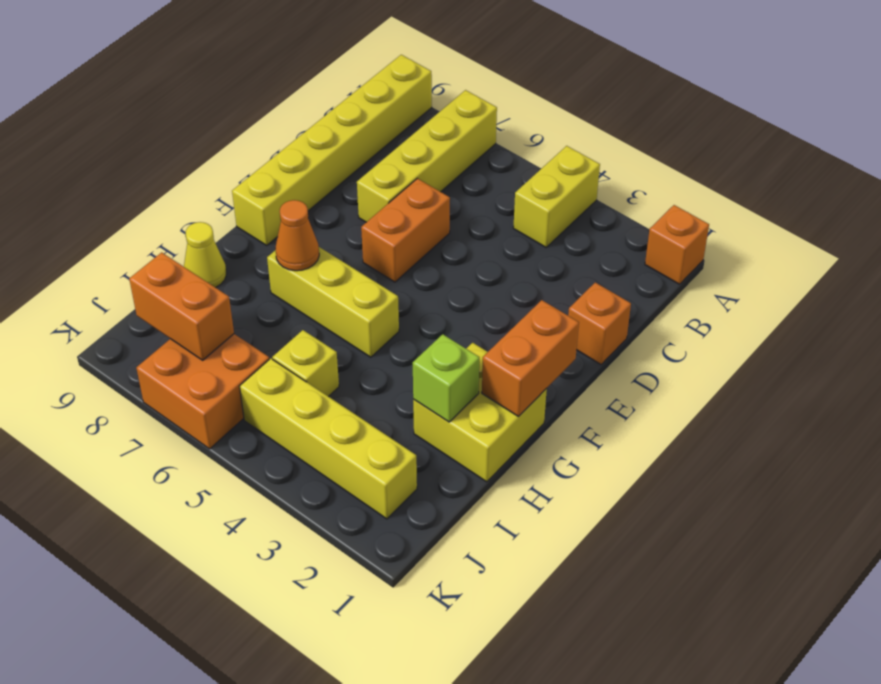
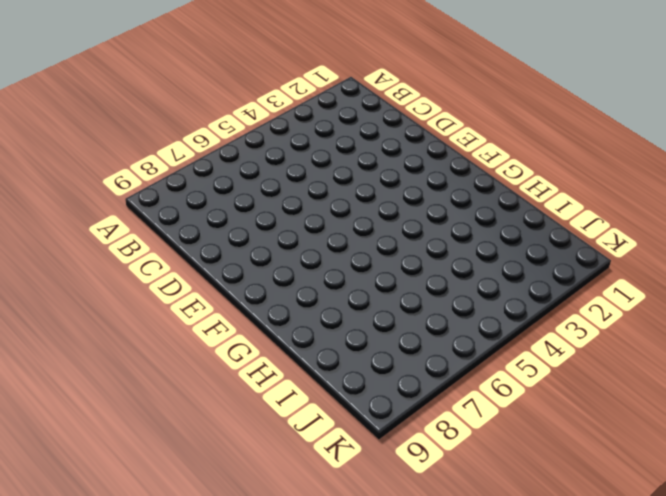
none -> orange brick A1 level 1
none -> yellow brick A4:B4 level 1
none -> yellow brick A7:D7 level 1

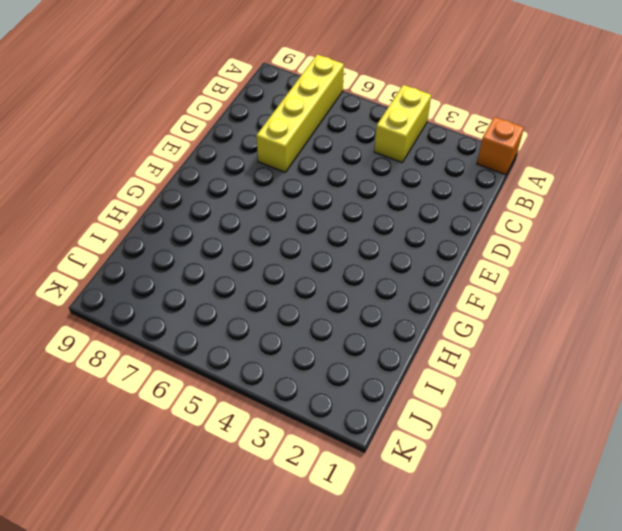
none -> yellow brick A9:F9 level 1
none -> orange brick D1 level 1
none -> orange brick D6:E6 level 1

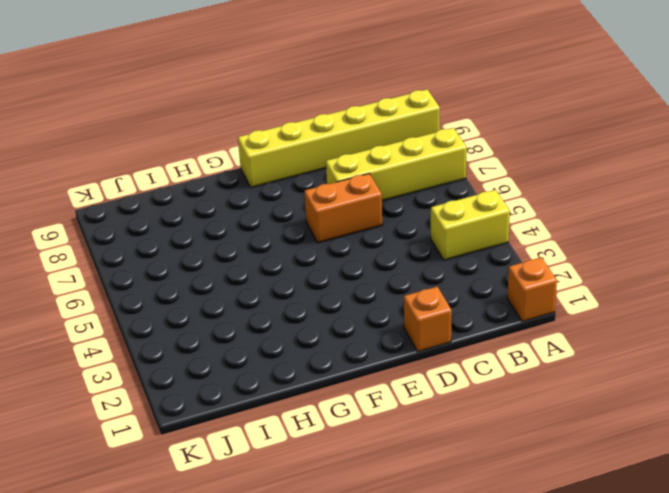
none -> yellow brick G1:H2 level 1
none -> yellow brick G5:G7 level 1
none -> yellow cone H9 level 1

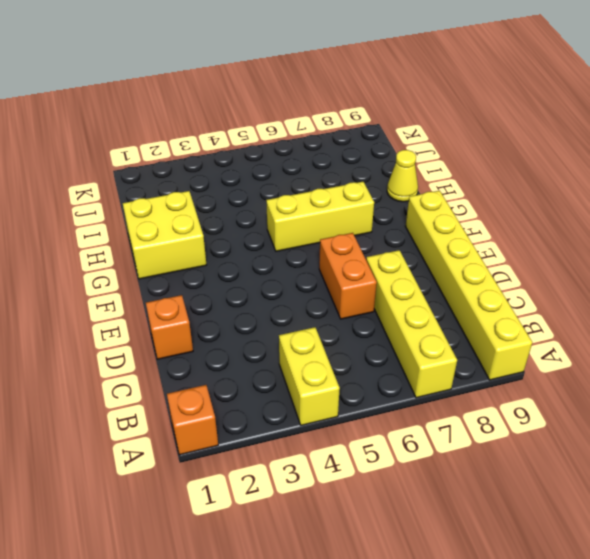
none -> yellow brick I5 level 1
none -> yellow brick J2:J5 level 1
none -> orange brick J6:K7 level 1

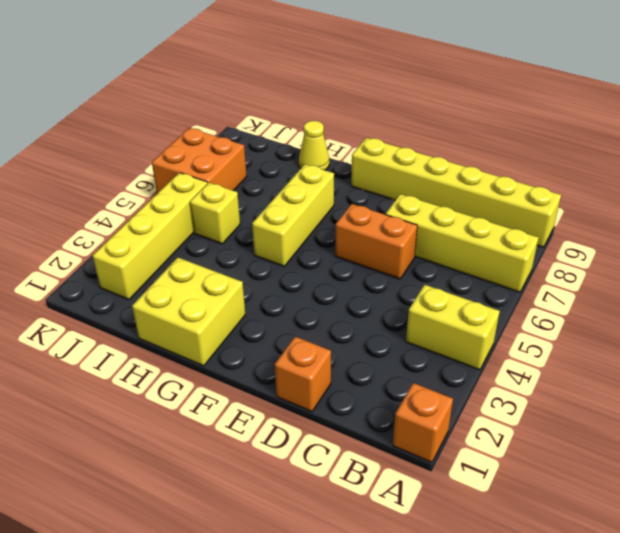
none -> orange brick F1:G1 level 2
none -> orange cone G7 level 2
none -> lime brick H2 level 2

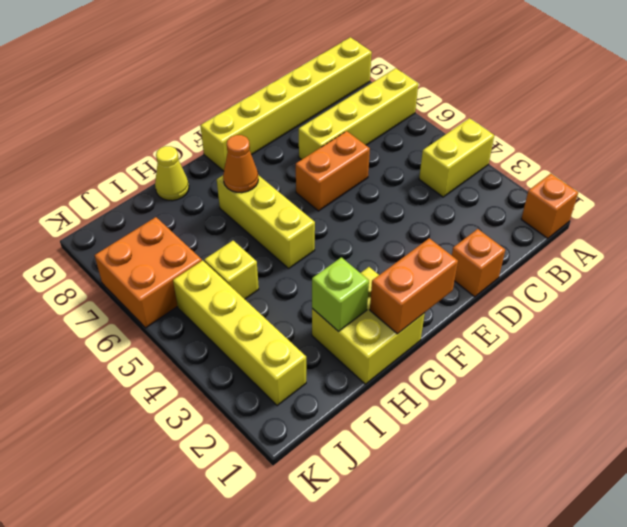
none -> orange brick J7:J8 level 2

